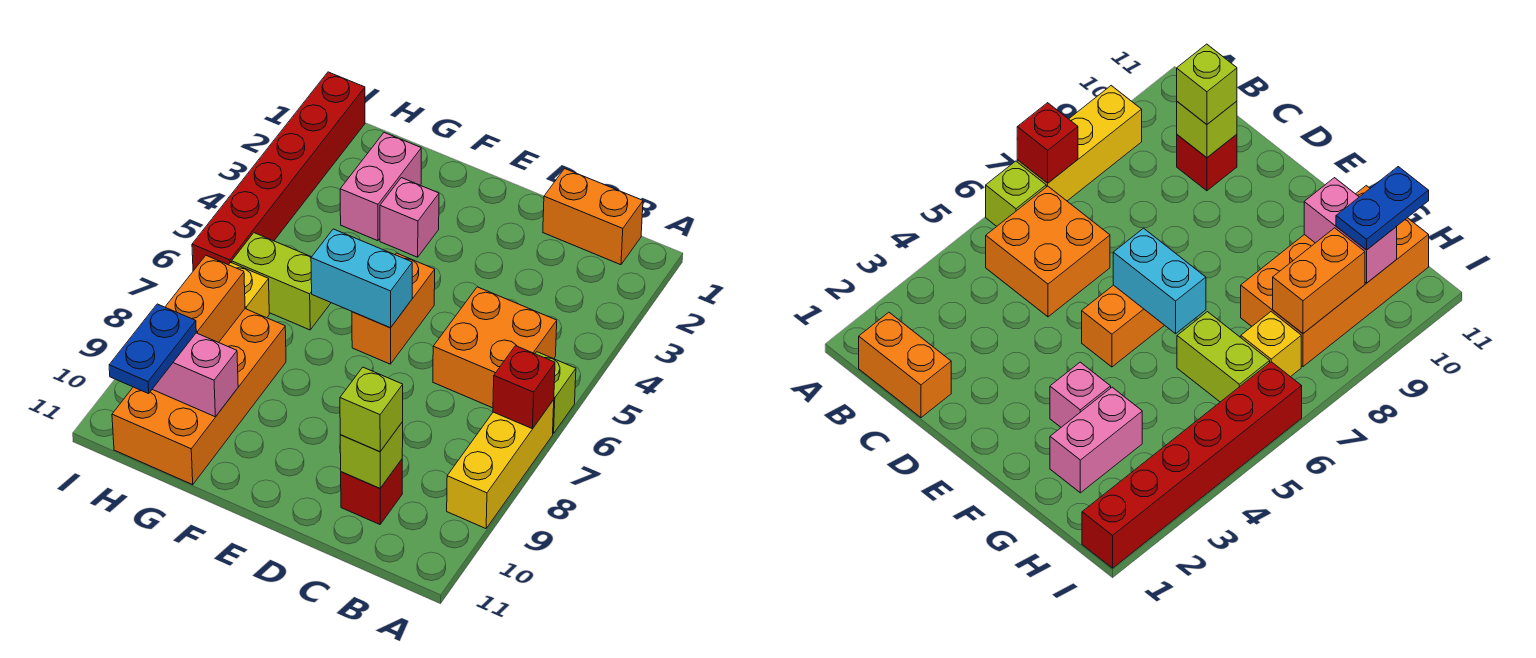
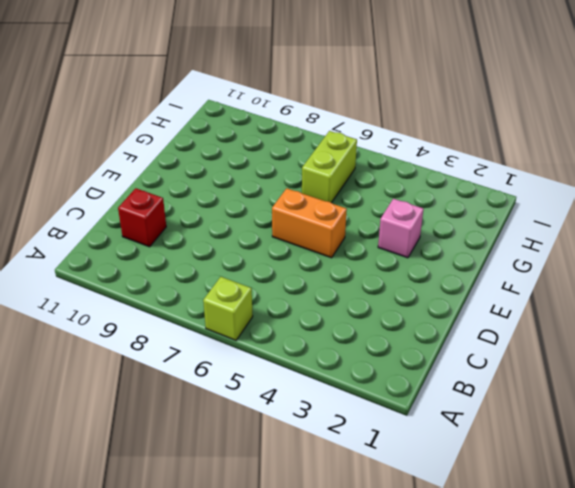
none -> yellow brick A7:A9 level 1
none -> orange brick B1:C1 level 1
none -> orange brick B5:C6 level 1

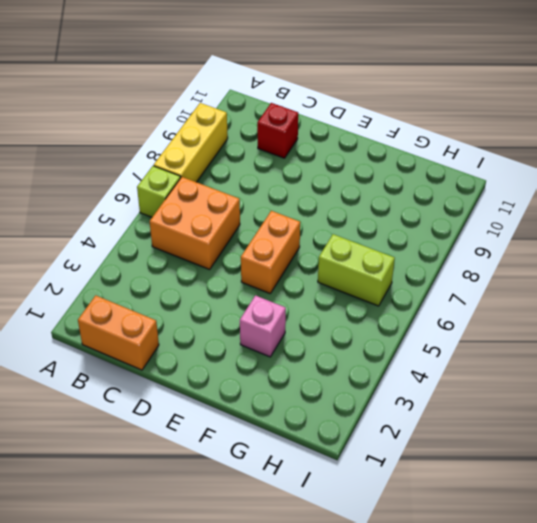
none -> pink brick G2:G3 level 1
none -> orange brick G8:H11 level 1
none -> yellow brick H7 level 1

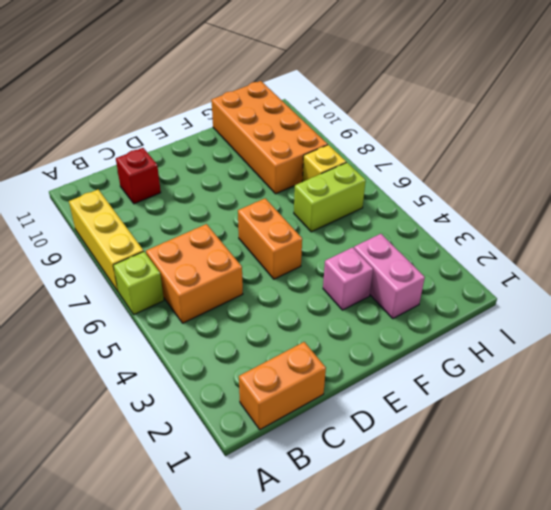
none -> red brick I1:I6 level 1
none -> red brick A7 level 2
none -> lime brick C10 level 2

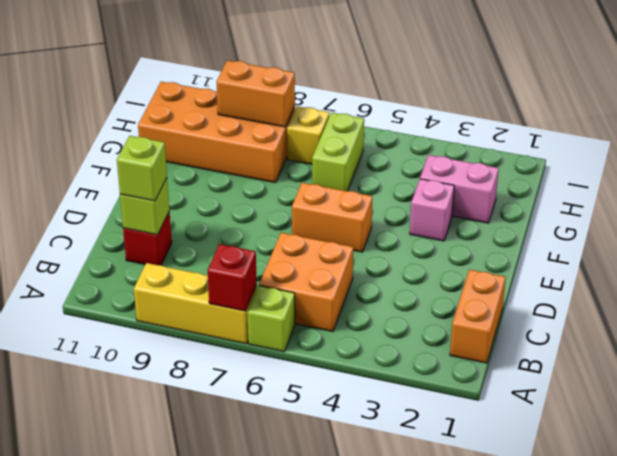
none -> red brick I1:I6 level 1
none -> cyan brick E6:F6 level 2
none -> pink brick G10:H10 level 2

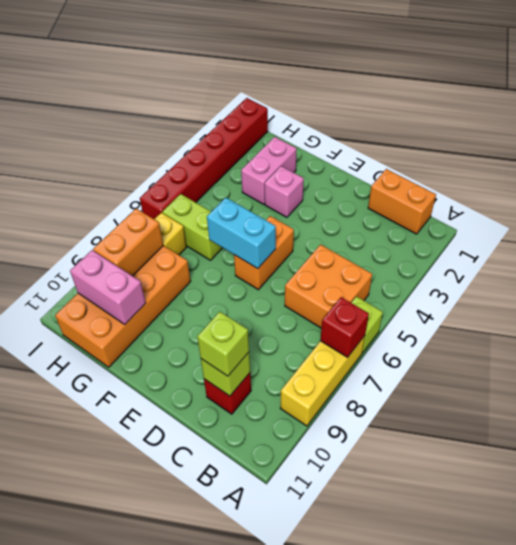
none -> blue plate H10:H11 level 3

